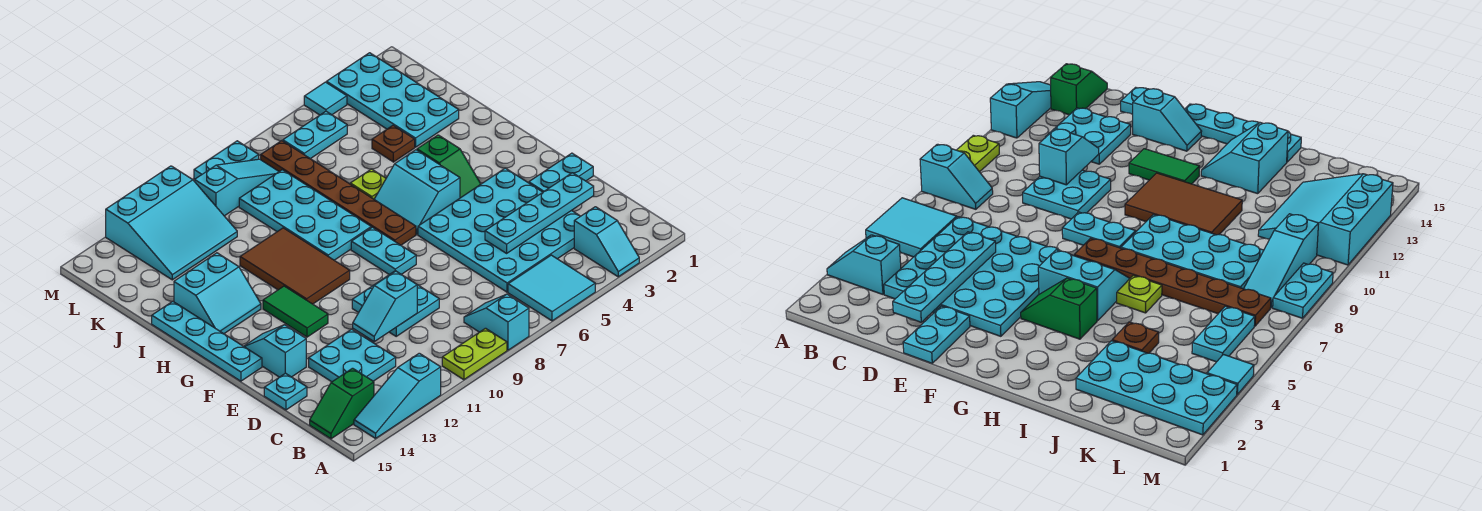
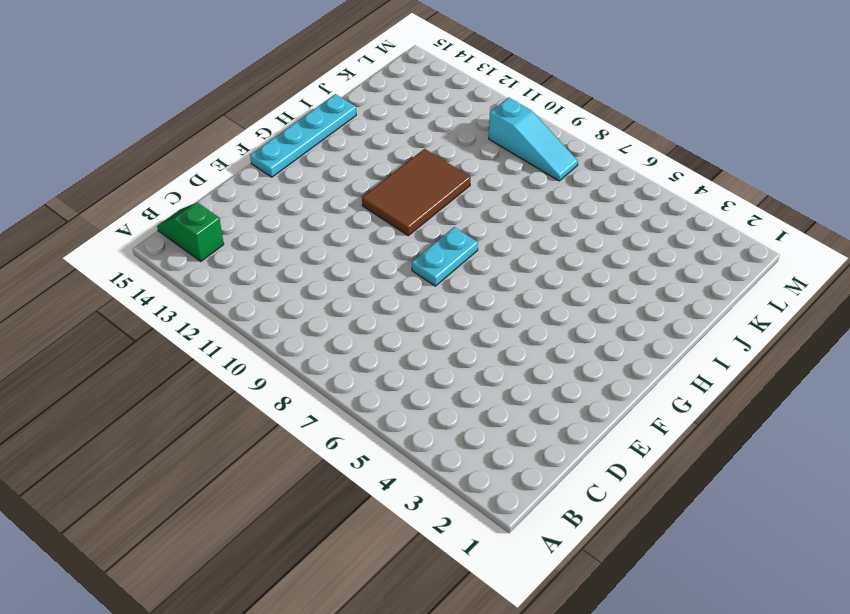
none -> cyan slope A3:B3 level 1 top B
none -> cyan tile A5:B6 level 1
none -> cyan slope A8:B8 level 1 top A
none -> lime plate A9:A10 level 1

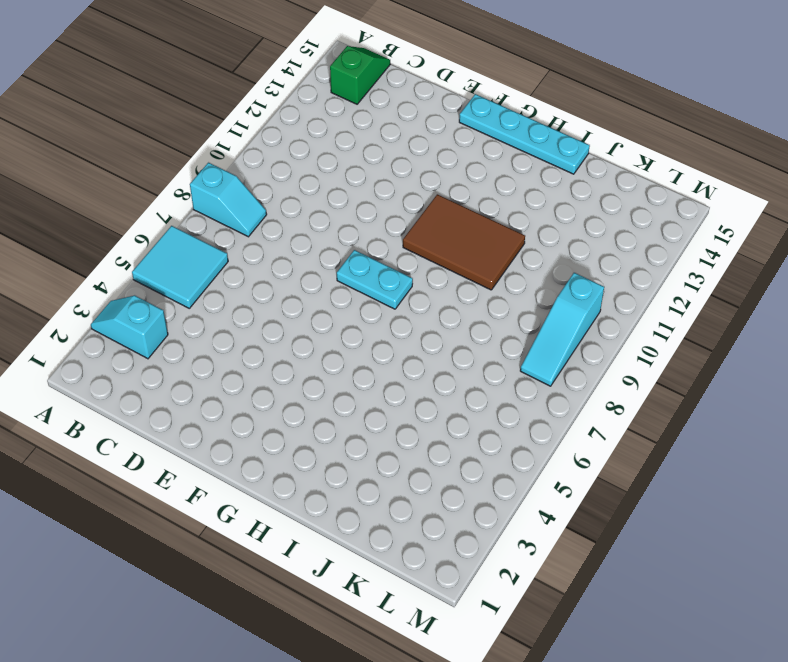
none -> lime plate A9:A10 level 1
none -> cyan slope A12:A14 level 1 top 12
none -> cyan plate C3:F6 level 1
none -> cyan plate C12:D13 level 1

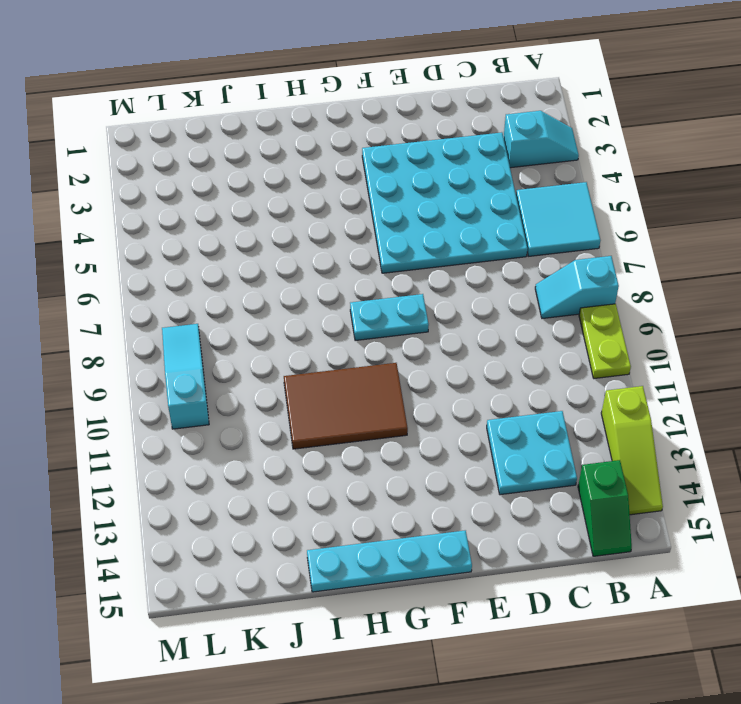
lime slope A12:A14 level 1 top 12 -> cyan slope A12:A14 level 1 top 12
none -> cyan plate D9:E10 level 1
none -> cyan plate D15 level 1
none -> cyan plate E1:E2 level 1
none -> cyan slope E14:F14 level 1 top E

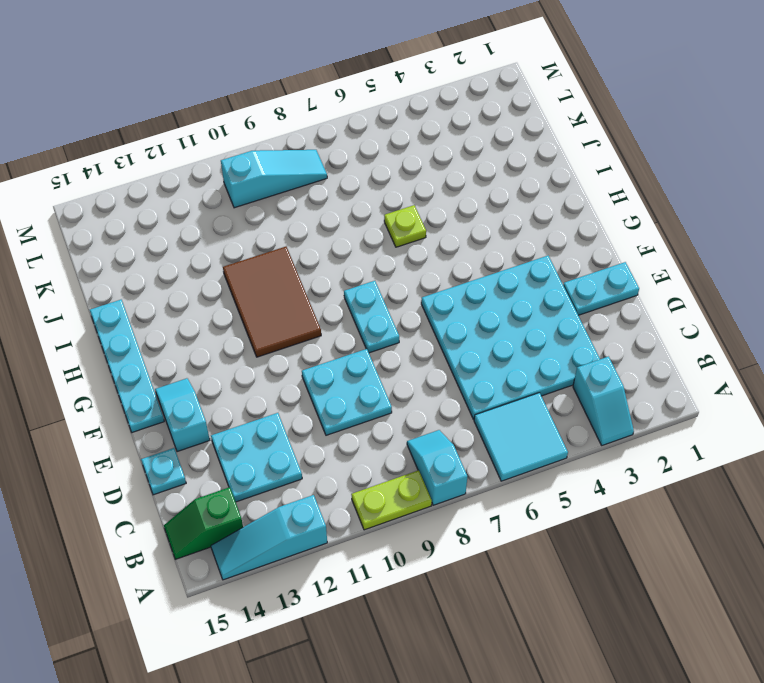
none -> green tile F12:G12 level 1
none -> green slope G4:H4 level 1 top H
none -> cyan slope G5:H6 level 1 top 5
none -> brown plate G7:L7 level 1

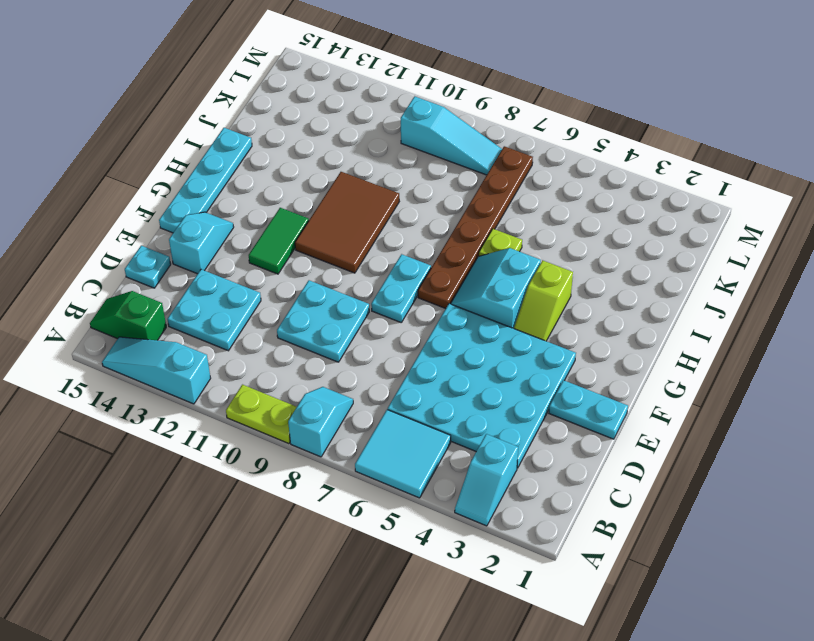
lime slope G4:H4 level 1 top H -> green slope G4:H4 level 1 top H
none -> cyan plate H8:K9 level 1
none -> cyan slope H13:I14 level 1 top I
none -> cyan plate J2:M3 level 1
none -> brown plate J4 level 1

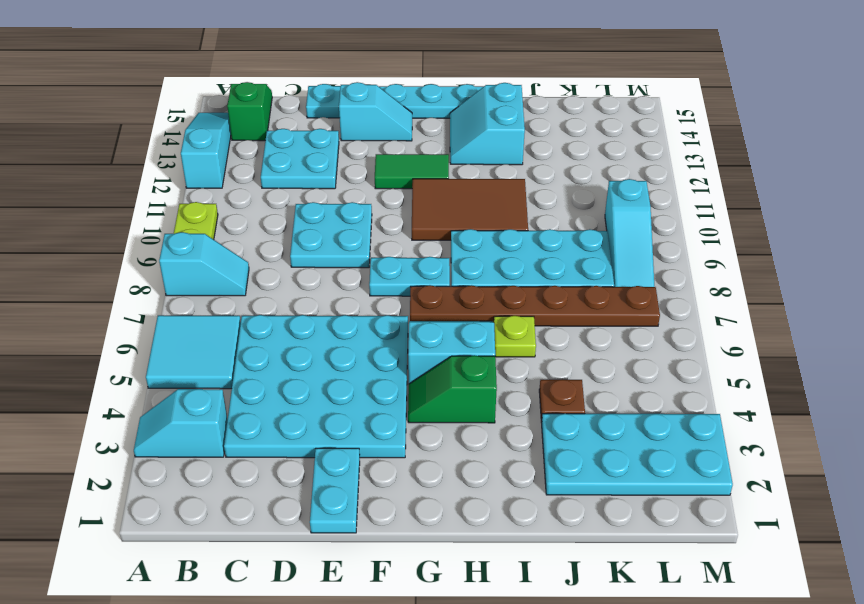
none -> cyan slope K11:M13 level 1 top M
none -> cyan plate L5:L6 level 1
none -> cyan tile M4 level 1
none -> cyan plate M8:M9 level 1

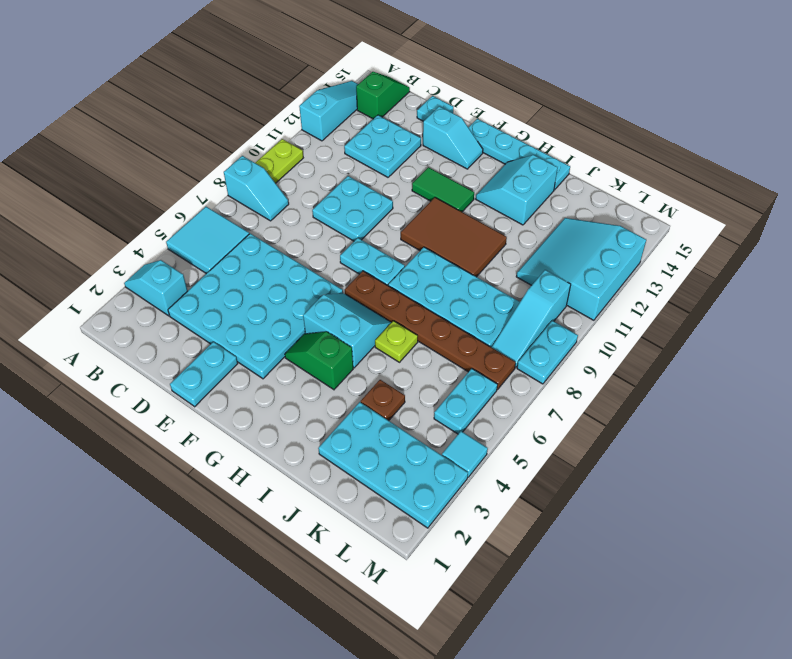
none -> cyan plate D2:D5 level 2
none -> cyan slope D10:D11 level 2 top 10

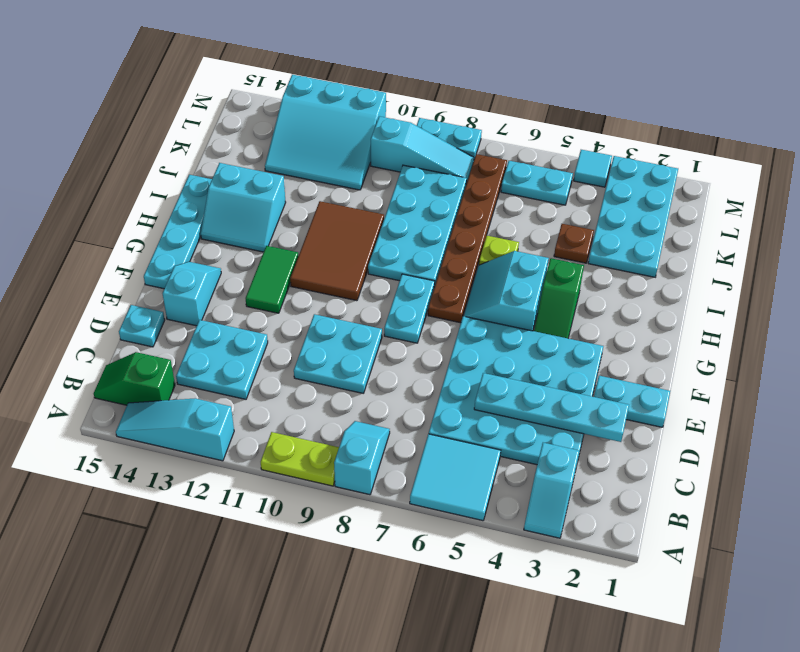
none -> cyan slope D10:D11 level 2 top 10

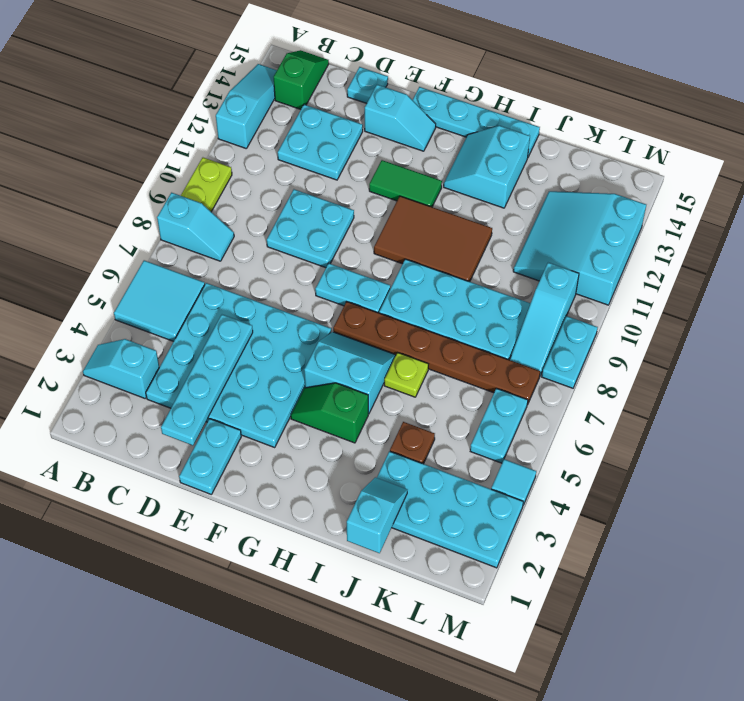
cyan slope J1:J2 level 2 top 1 -> cyan slope D10:D11 level 2 top 10

